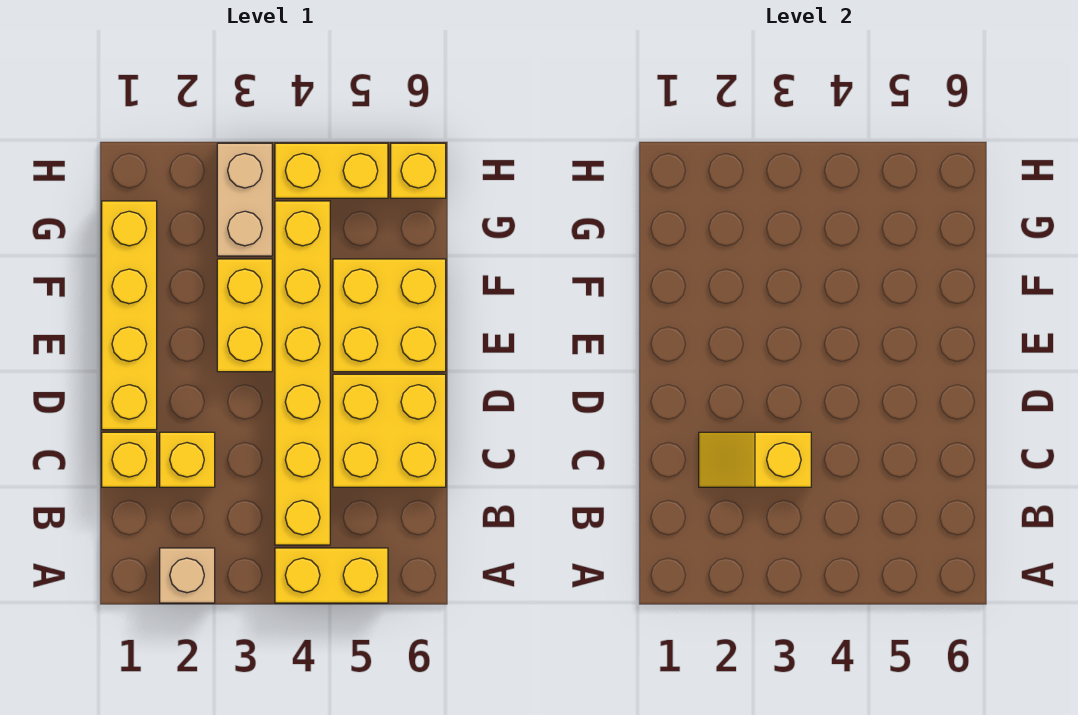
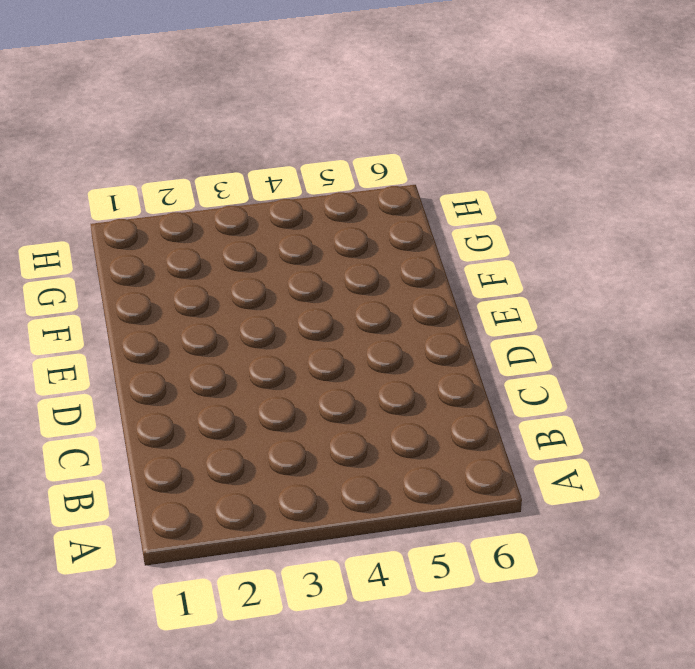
none -> tan brick A2 level 1
none -> yellow brick A4:A5 level 1
none -> yellow brick B4:G4 level 1

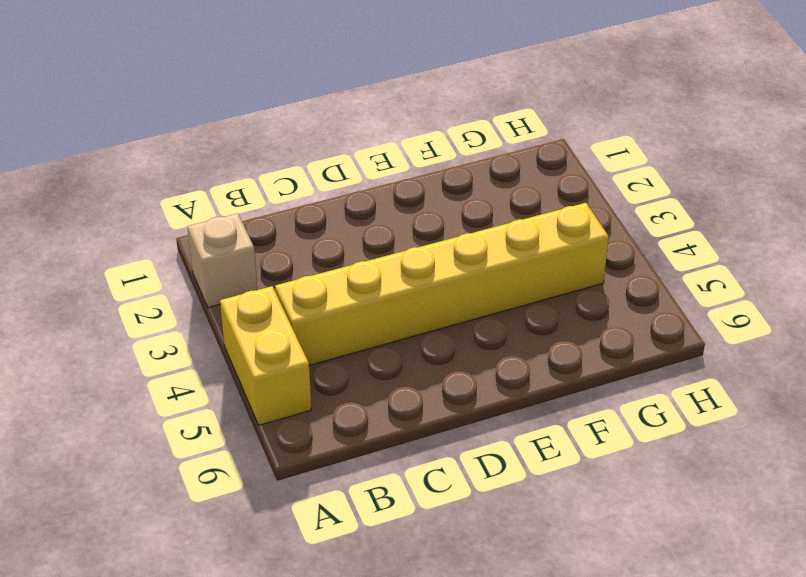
none -> yellow brick C1 level 1
none -> yellow brick C2 level 1
none -> yellow brick C5:D6 level 1

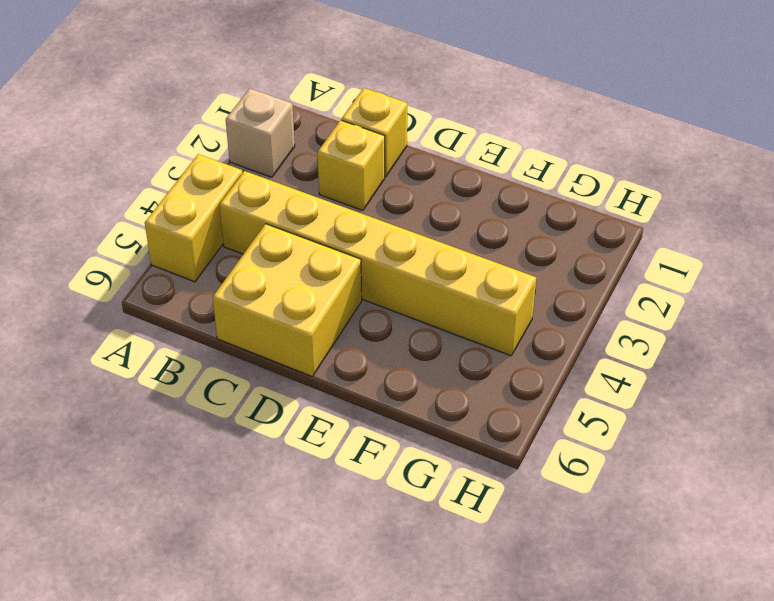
none -> yellow brick D1:G1 level 1
none -> yellow brick E3:F3 level 1
none -> yellow brick E5:F6 level 1

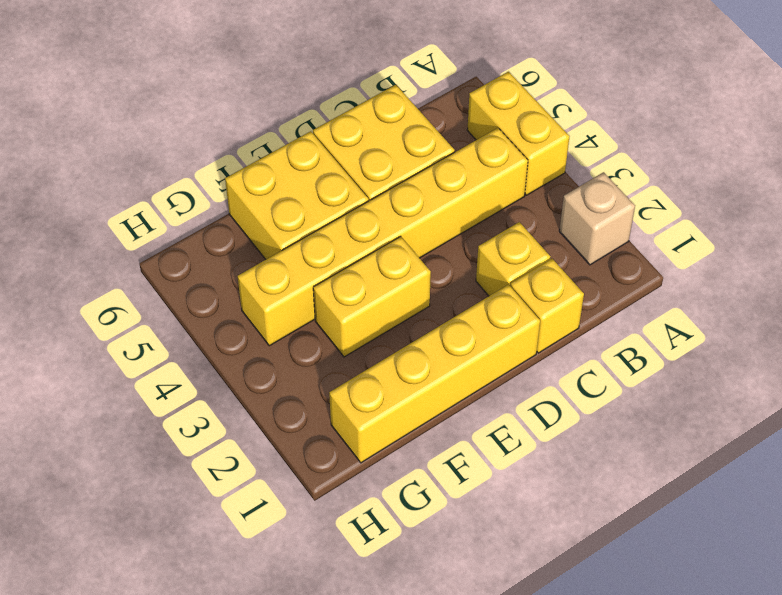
none -> tan brick G3:H3 level 1
none -> yellow brick H4:H5 level 1
none -> yellow brick H6 level 1

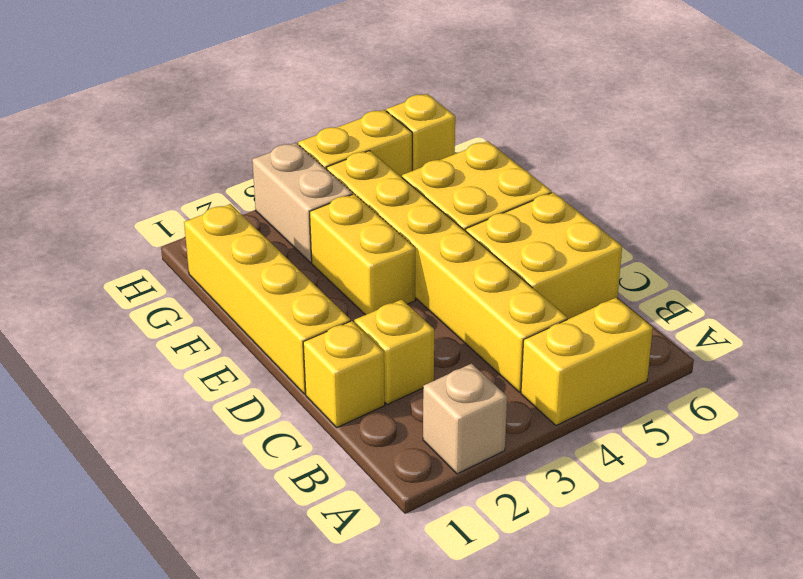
none -> yellow slope C2:C3 level 2 top 3

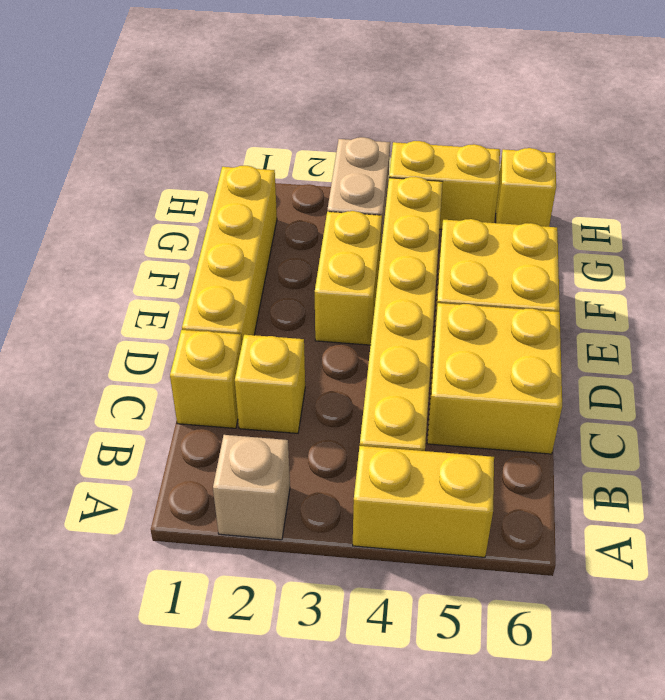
none -> yellow slope C2:C3 level 2 top 3

